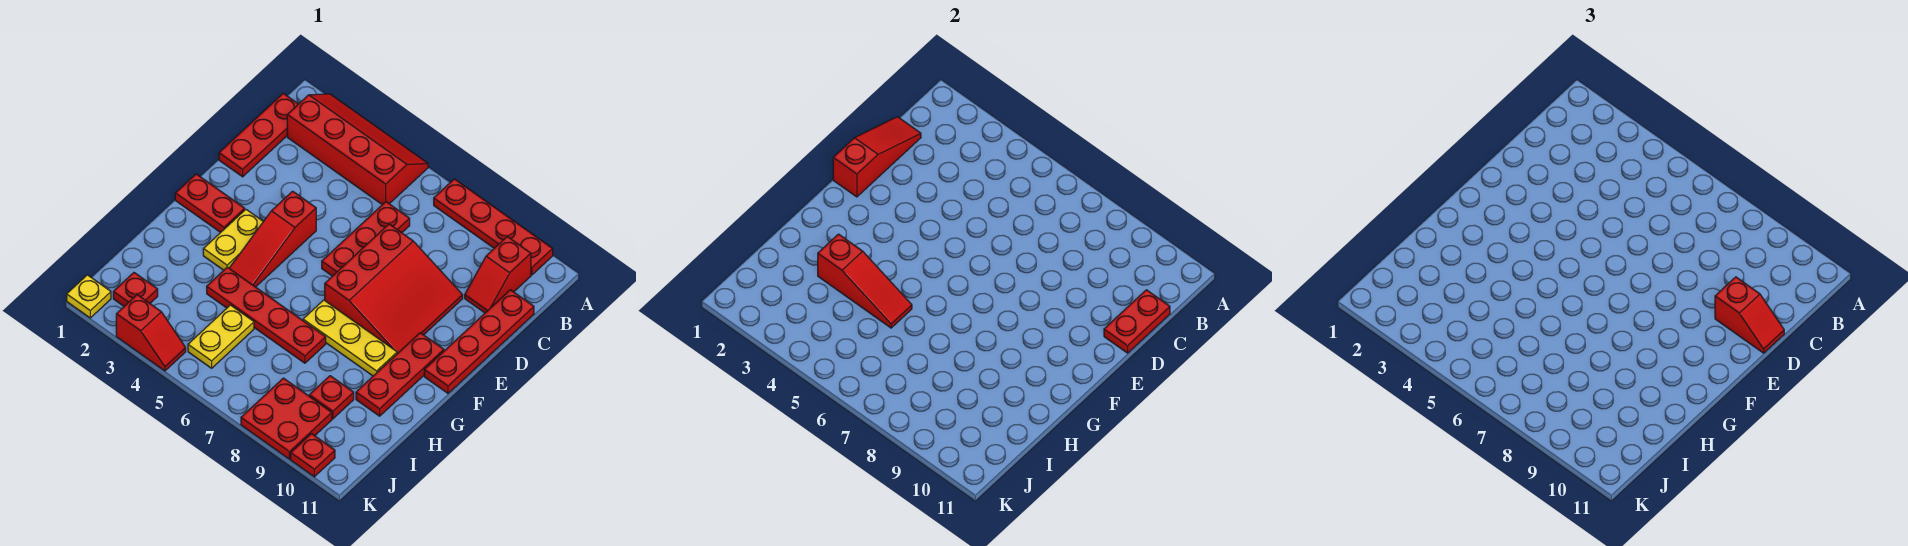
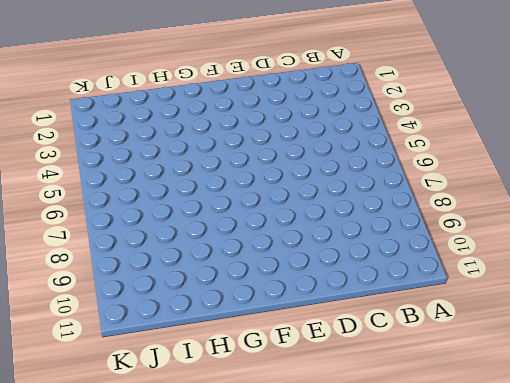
none -> red slope A2:B5 level 1 top B
none -> red plate A7:A10 level 1
none -> red plate B1:D1 level 1

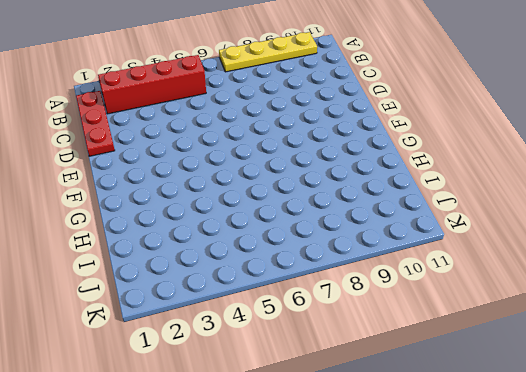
yellow plate A7:A10 level 1 -> red plate A7:A10 level 1
none -> red slope B10:C10 level 1 top B
none -> red plate C6:E6 level 1
none -> red plate C11:F11 level 1

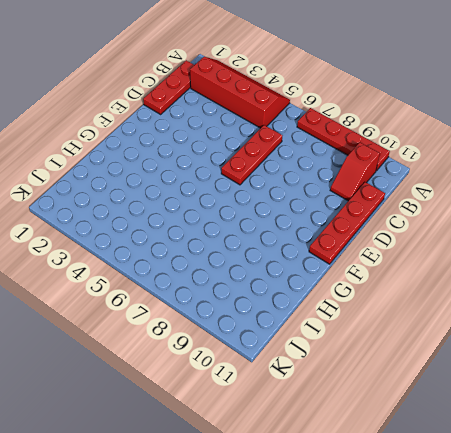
none -> red slope D7:F9 level 1 top 7
none -> red slope E4:G4 level 1 top E
none -> red plate F1:F2 level 1

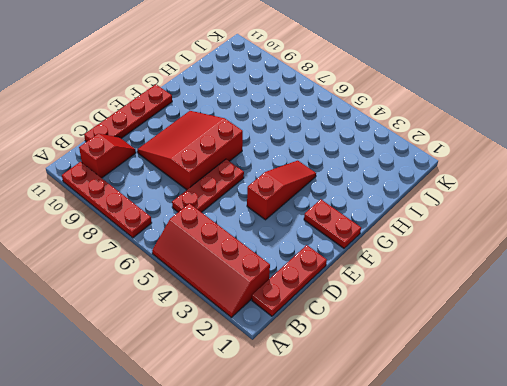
none -> yellow plate F3:G3 level 1
none -> red plate F10:H10 level 1
none -> yellow plate G7:G9 level 1

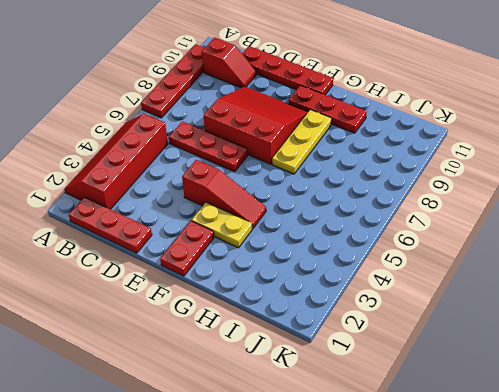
none -> red plate H4:H7 level 1
none -> yellow plate I5:J5 level 1
none -> red plate I9 level 1

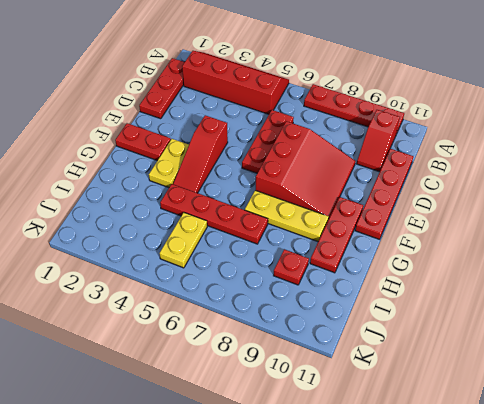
none -> red plate J2 level 1
none -> red plate J8:K9 level 1
none -> yellow plate K1 level 1

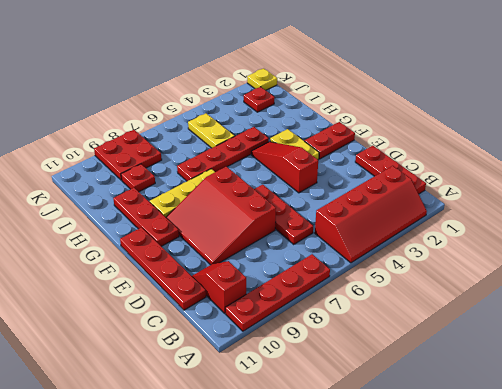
none -> red slope K3:K4 level 1 top 3
none -> red plate K10 level 1
none -> red slope C1:E1 level 2 top E

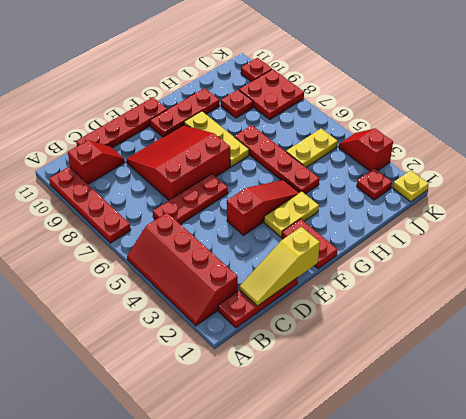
yellow slope C1:E1 level 2 top E -> red slope C1:E1 level 2 top E
none -> red plate C11:D11 level 2
none -> red slope H3:H5 level 2 top 3
none -> red slope D10:D11 level 3 top 10

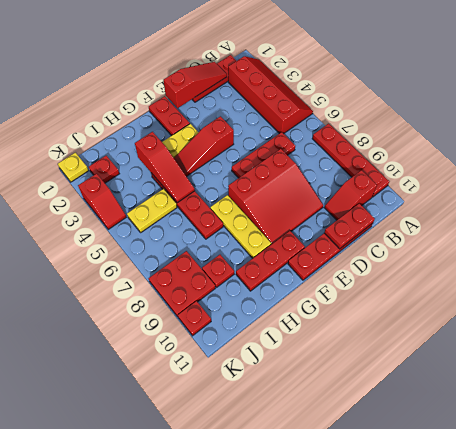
none -> red slope D10:D11 level 3 top 10

